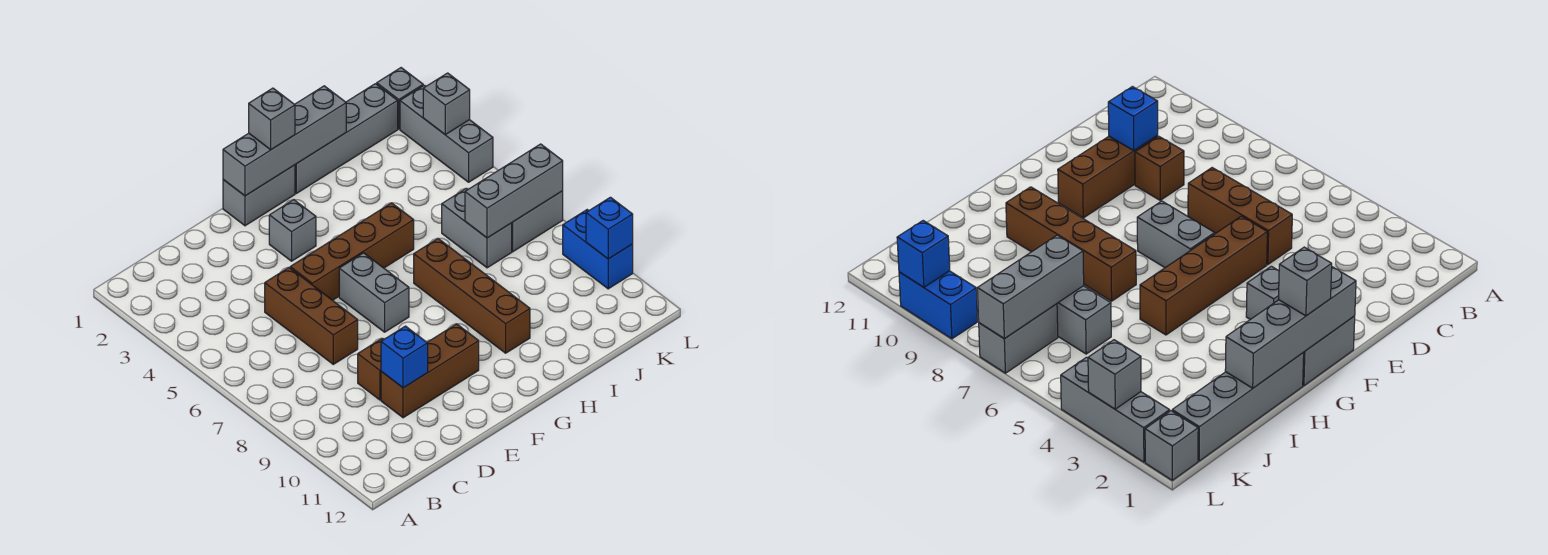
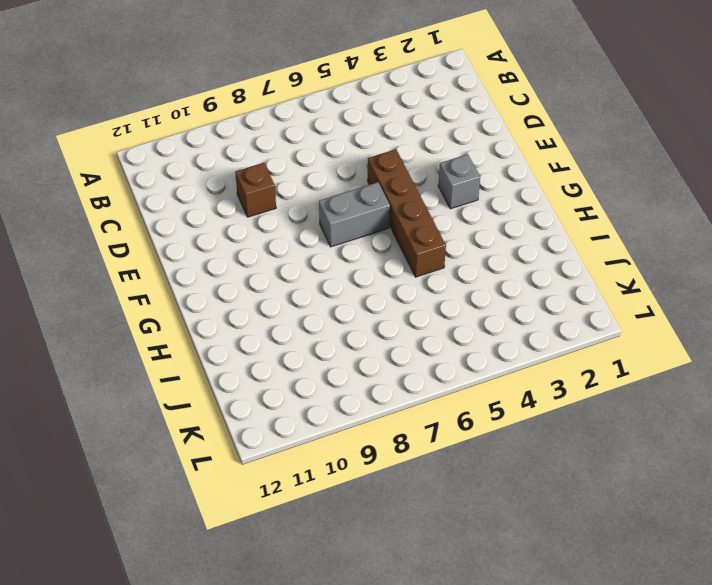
none -> brown brick D5:D7 level 1
none -> brown brick D10:F10 level 1
none -> grey brick F1:G1 level 1

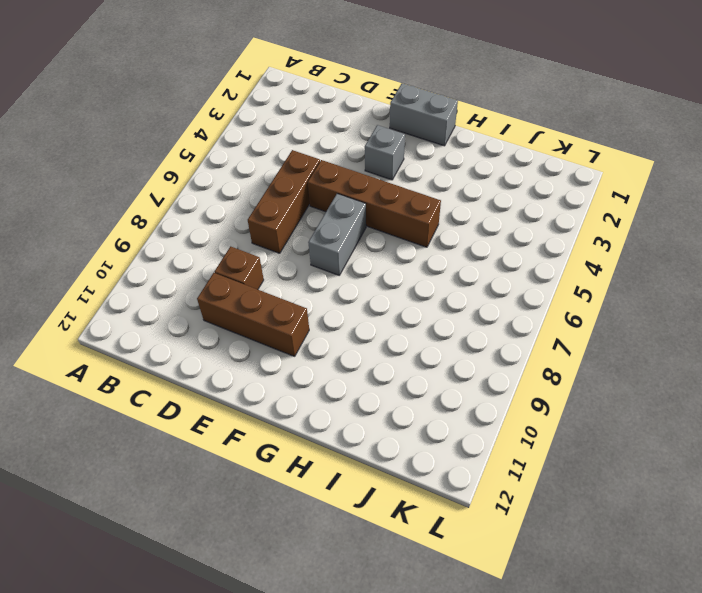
none -> grey brick H1:K1 level 1
none -> brown brick H7:H10 level 1
none -> grey brick J6:J7 level 1

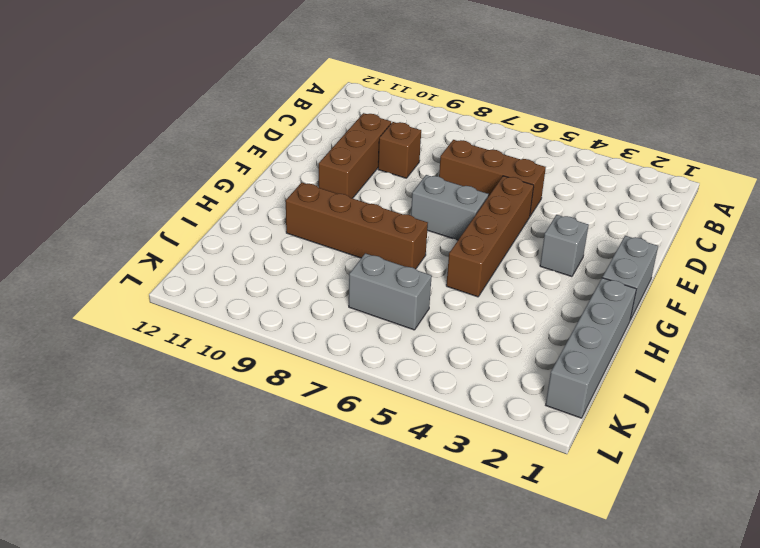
none -> grey brick K7:L7 level 1
none -> grey brick L1 level 1
none -> grey brick L2:L4 level 1

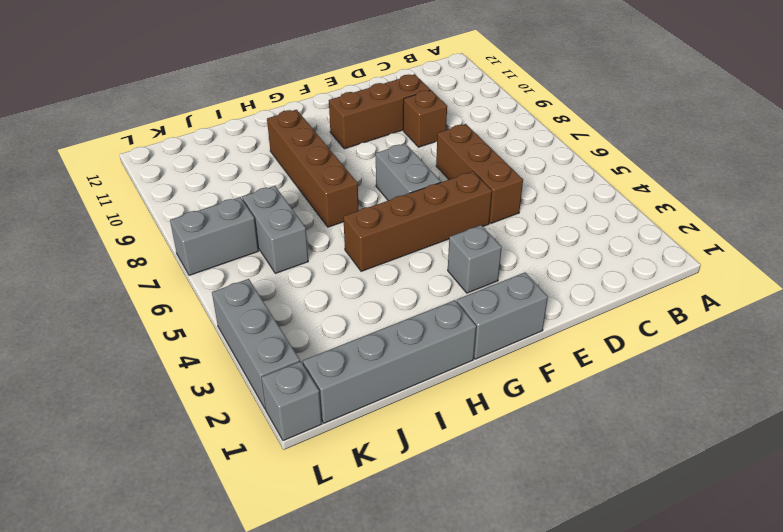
none -> blue brick L9:L10 level 1
none -> blue brick D10 level 2
none -> grey brick F1:I1 level 2

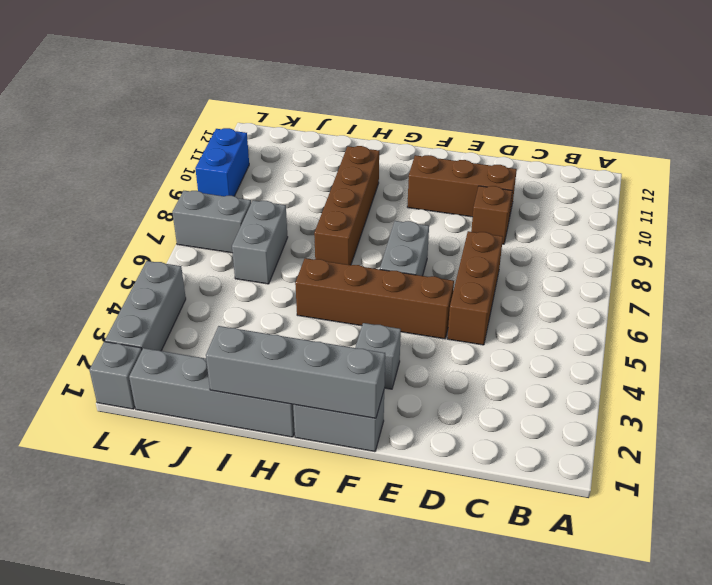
none -> blue brick D10 level 2
none -> grey brick J7:L7 level 2
none -> grey brick L3 level 2

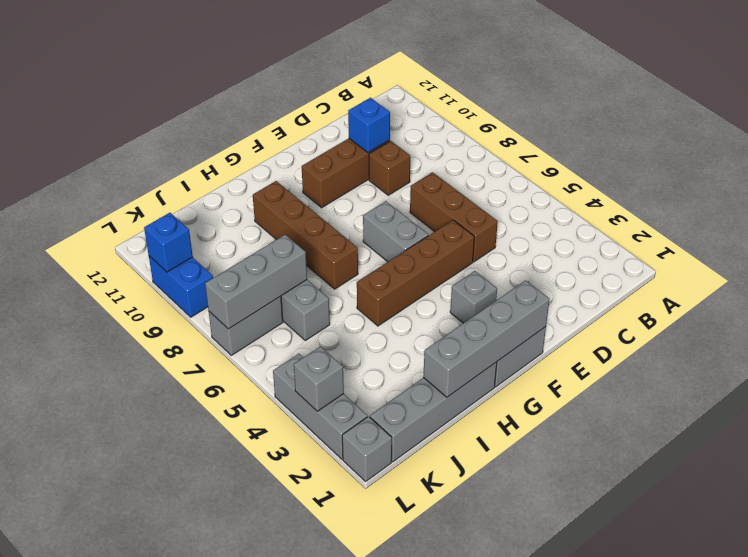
none -> grey brick G1 level 3

